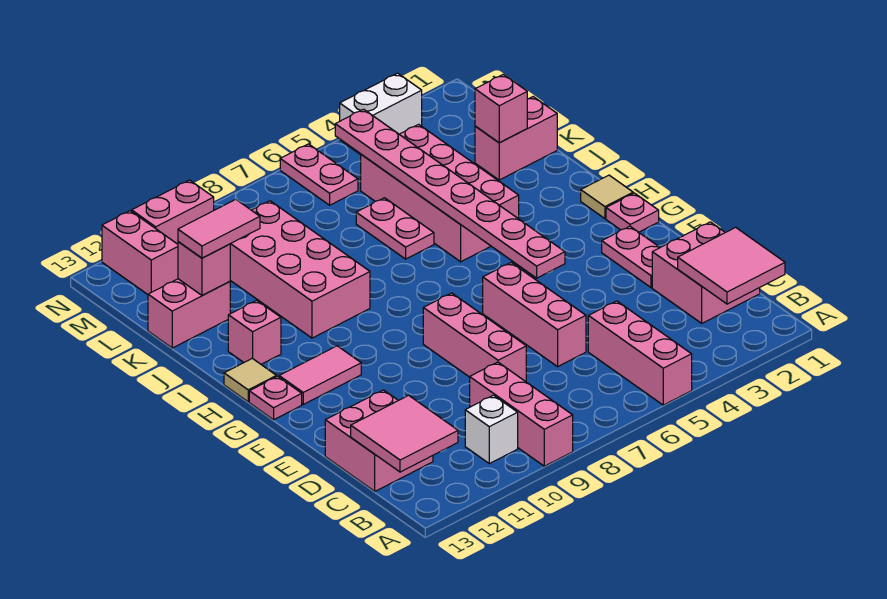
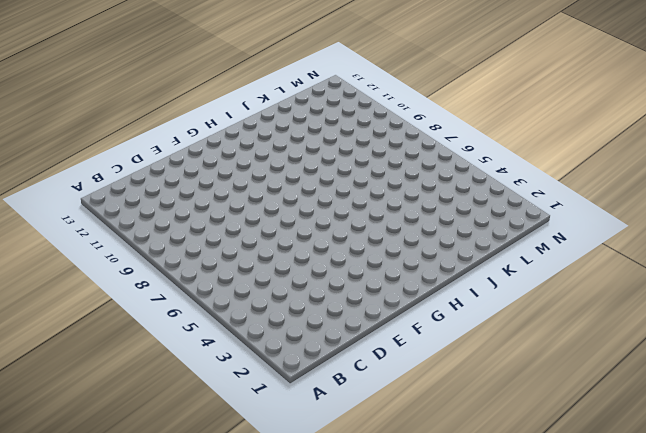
none -> pink brick A5:C5 level 1
none -> pink brick A9:C9 level 1
none -> white brick B10 level 1

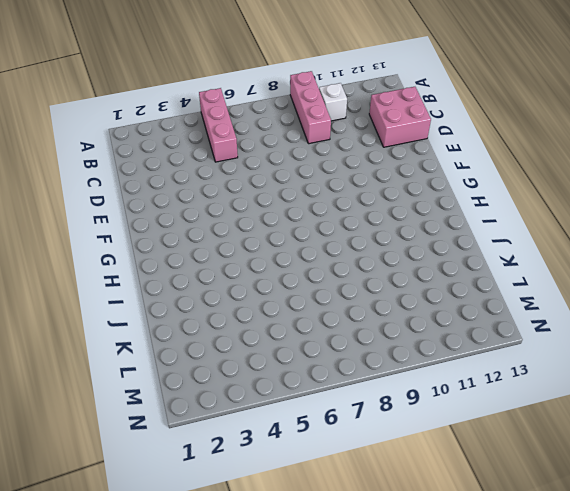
none -> pink brick C1:D2 level 1
none -> pink brick D6:F6 level 1
none -> pink brick D8:F8 level 1

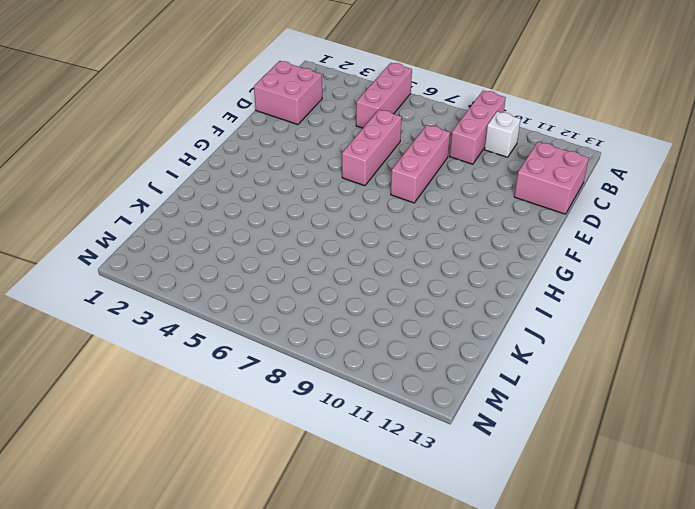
none -> pink plate E2:F2 level 1
none -> pink plate G1 level 1
none -> pink tile G11:G12 level 1

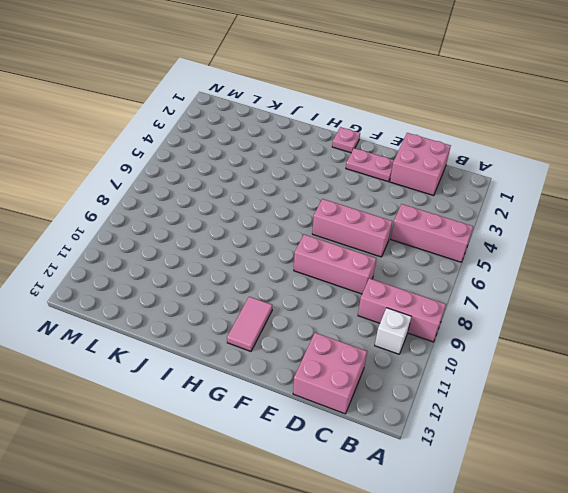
none -> pink plate G13 level 1
none -> tan tile H1 level 1
none -> tan tile H13 level 1

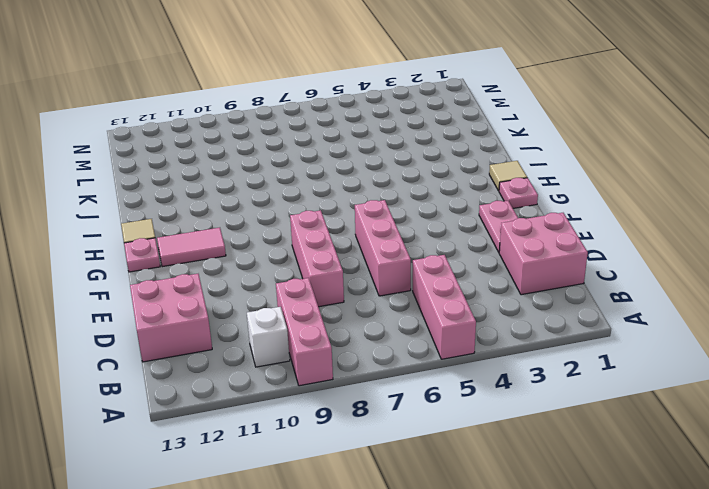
none -> pink brick I4:L5 level 1
none -> pink brick I9:L10 level 1
none -> pink brick I12 level 1

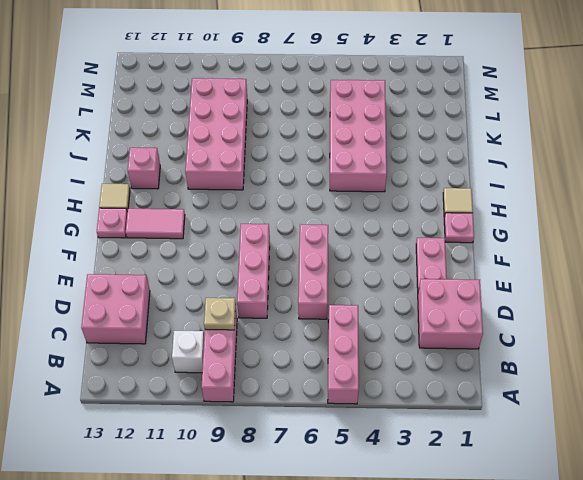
tan plate C9 level 2 -> none
none -> pink plate J6:K6 level 1
none -> pink brick K1:K2 level 1
none -> pink brick K12:K13 level 1

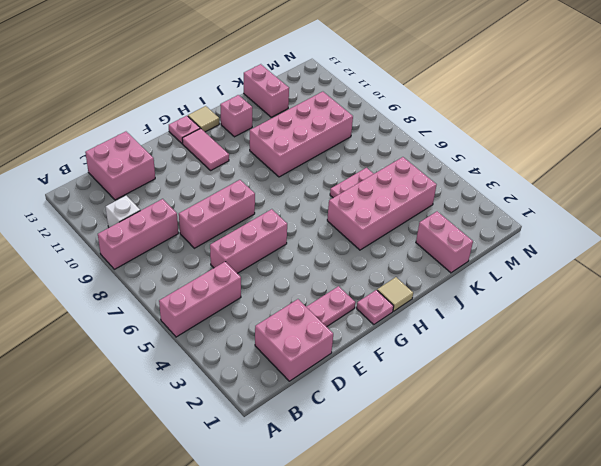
none -> pink plate M6:N6 level 1
none -> pink brick M12:N12 level 1
none -> white brick N3:N4 level 1

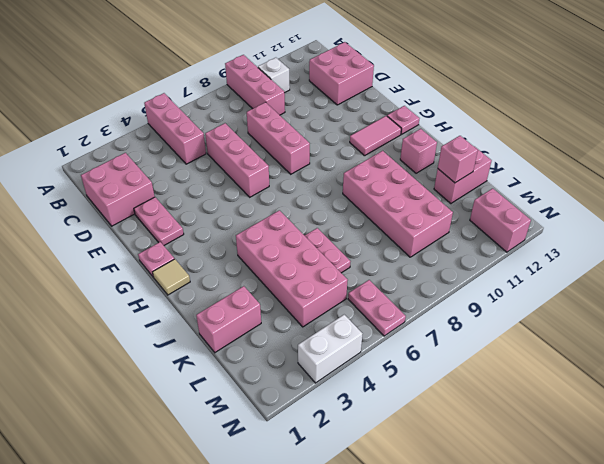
none -> tan tile H13 level 1
none -> pink brick N10:N11 level 1
none -> pink tile B1:C2 level 2

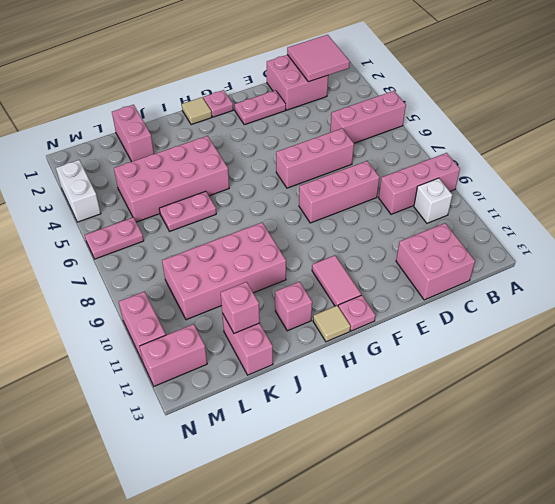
none -> pink tile B12:C13 level 2
none -> pink plate F5:M5 level 2
none -> pink brick K2 level 2

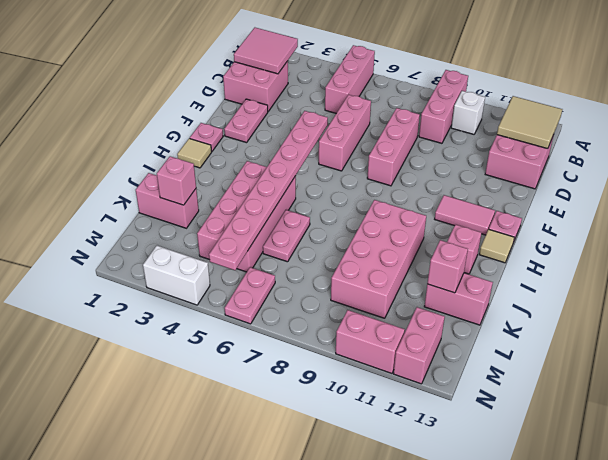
tan tile B12:C13 level 2 -> pink tile B12:C13 level 2
none -> pink tile K11:K12 level 3

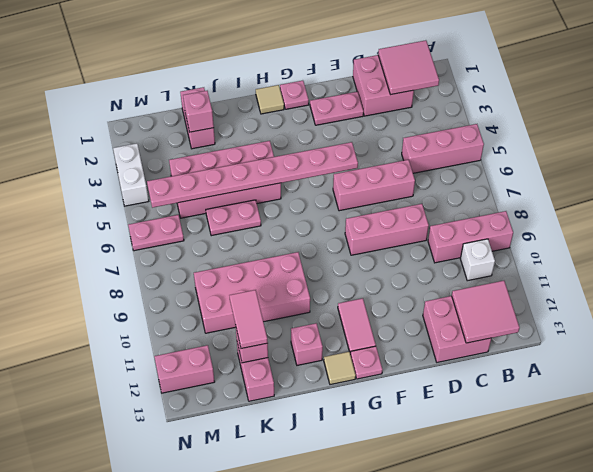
none -> pink brick N10:N11 level 1

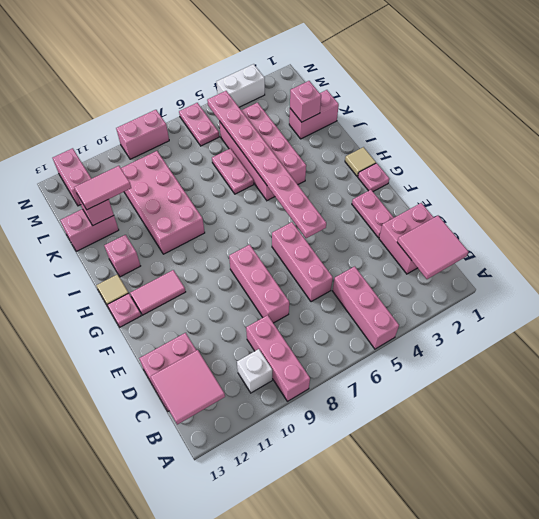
pink brick N8:N9 level 1 -> pink brick N10:N11 level 1

